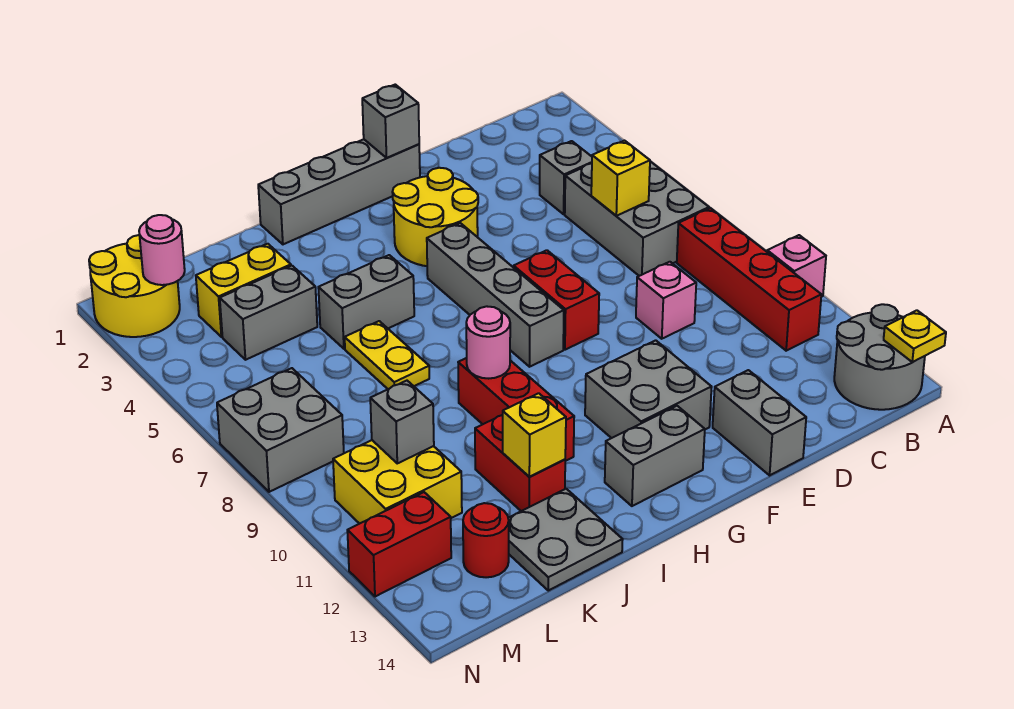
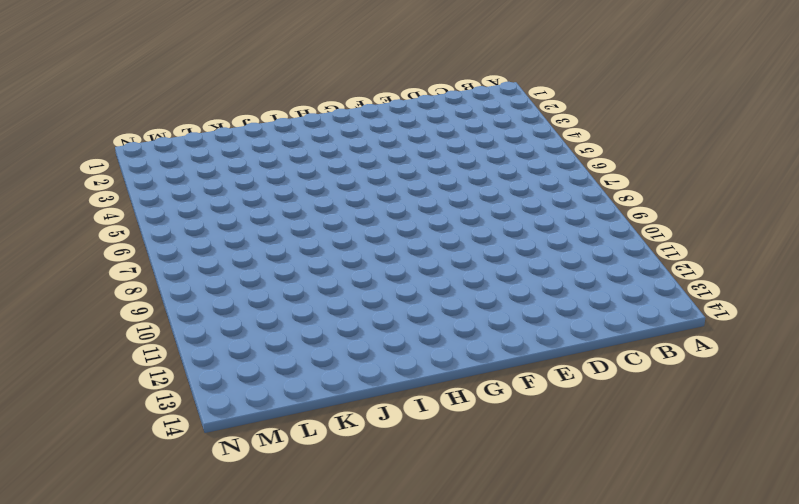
none -> pink brick A10 level 1
none -> grey round brick A13:B14 level 1
none -> grey brick B5:C7 level 1
none -> red brick B8:B11 level 1

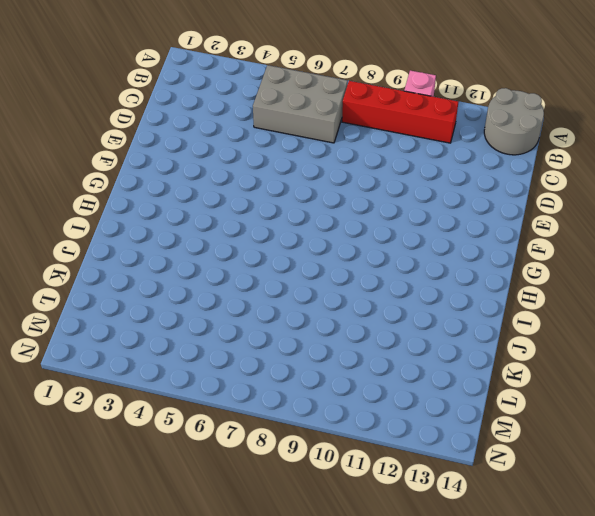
none -> grey brick C4 level 1
none -> pink brick D9 level 1
none -> grey brick E13:E14 level 1
none -> grey brick F1:I1 level 1

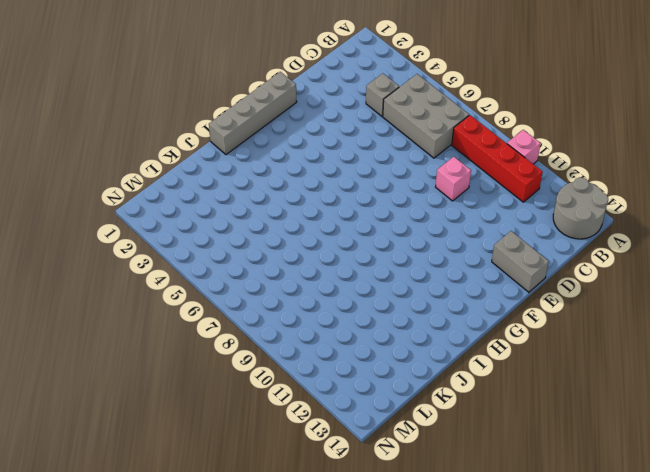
none -> yellow round brick F3:G4 level 1
none -> red brick F7:F8 level 1
none -> grey brick F11:G12 level 1
none -> grey brick G5:G8 level 1

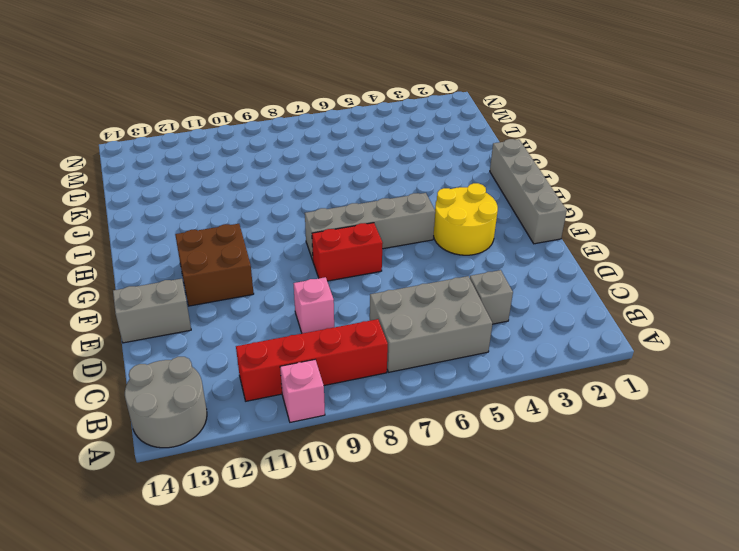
brown brick F11:G12 level 1 -> grey brick F11:G12 level 1
none -> grey brick G13:H13 level 1
none -> grey brick I5:J5 level 1
none -> red brick I9:I11 level 1
none -> yellow plate J6:J7 level 1

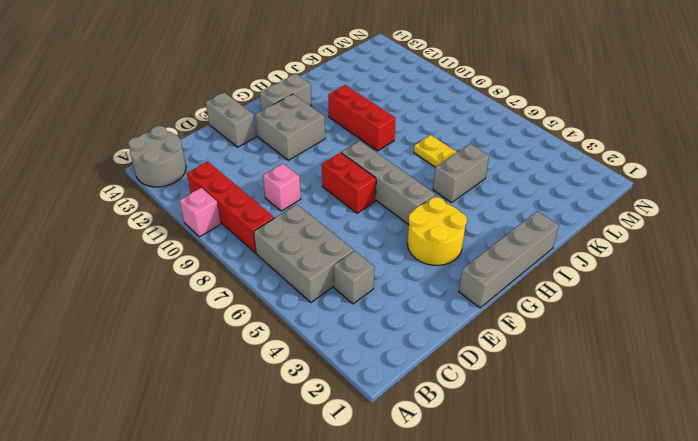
none -> red brick J11:J12 level 1
none -> grey plate J13:K14 level 1
none -> yellow brick K3:L3 level 1
none -> grey brick K4:L4 level 1

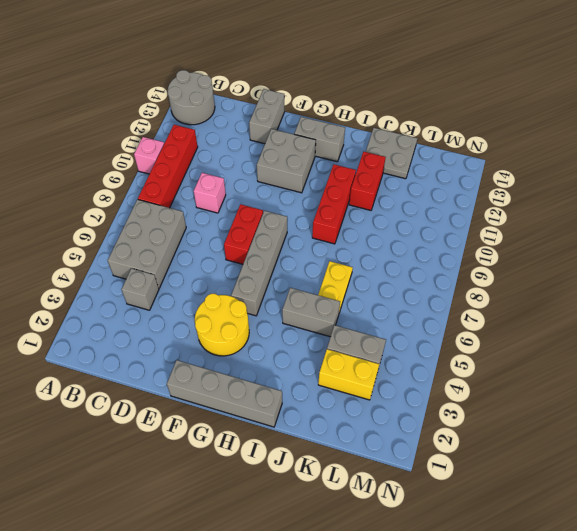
none -> yellow brick L10:M11 level 1
none -> red round brick L13 level 1
none -> yellow round brick M1:N2 level 1
none -> grey brick M7:N8 level 1

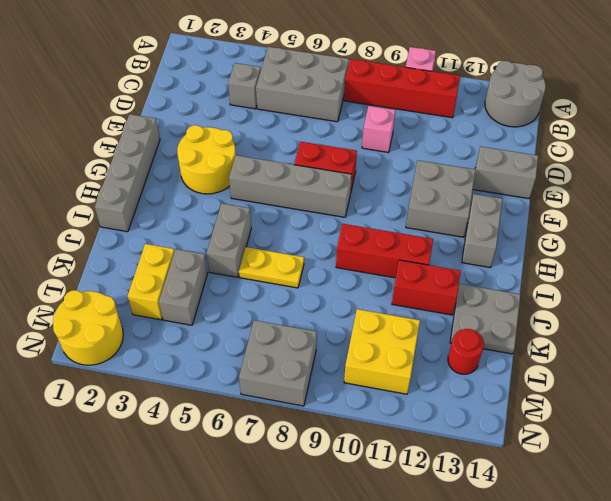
none -> red brick M12:N12 level 1
none -> yellow plate A14 level 2
none -> yellow brick C6 level 2
none -> grey brick F1 level 2

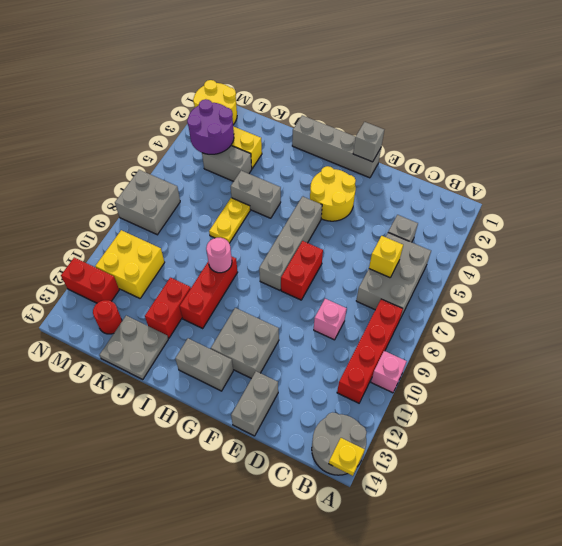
purple round brick L3:M4 level 2 -> none
none -> yellow brick J12 level 2
none -> grey brick L10 level 2
none -> pink round brick M2 level 2

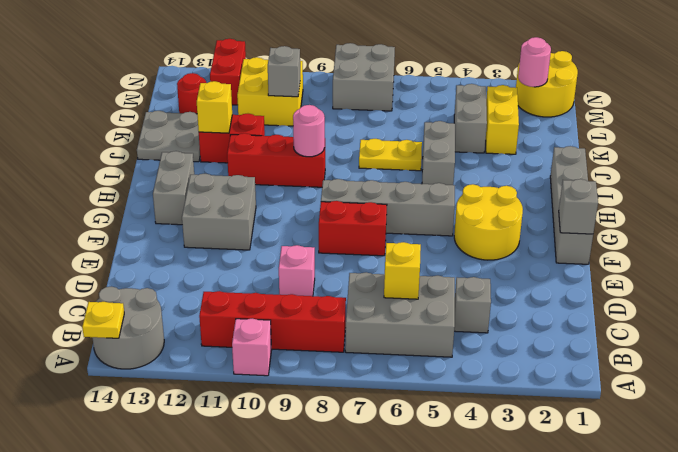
none -> grey brick E13:E14 level 1

